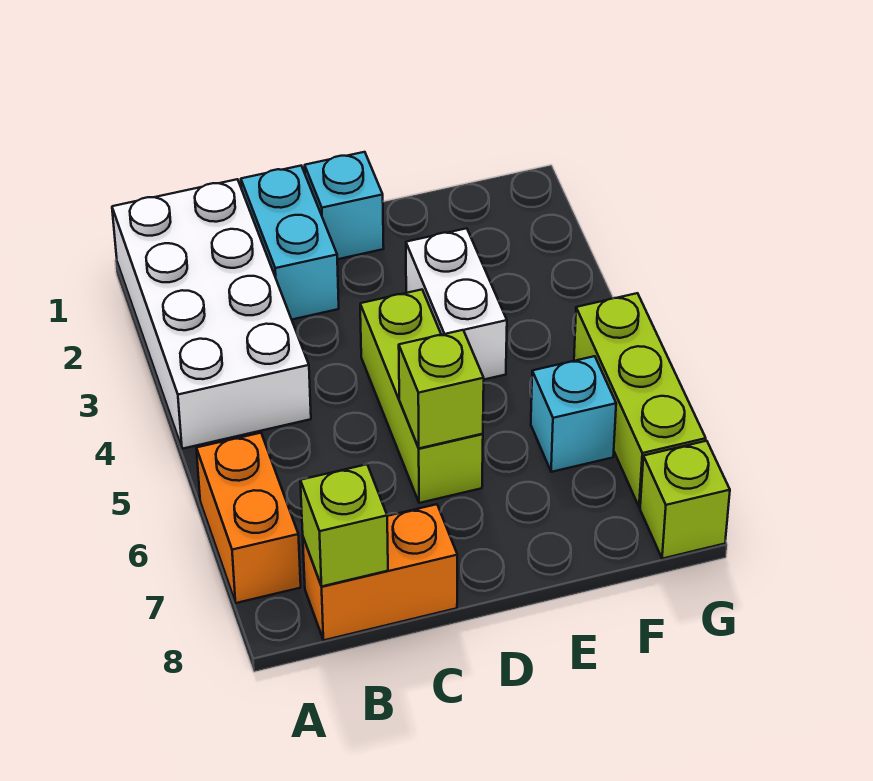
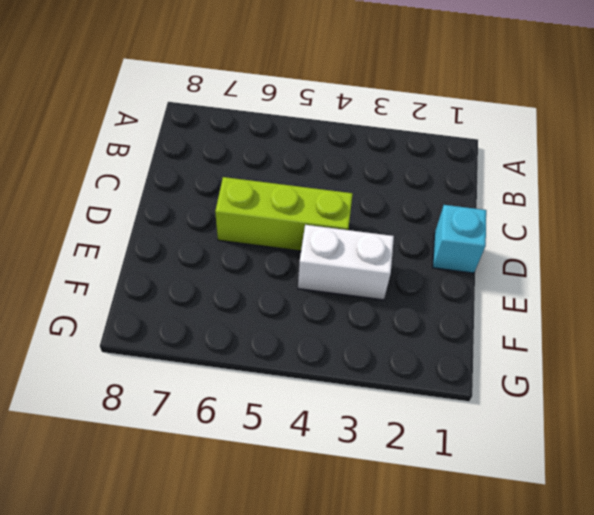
none -> white brick A1:B4 level 1
none -> orange brick A6:A7 level 1
none -> orange brick B8:C8 level 1

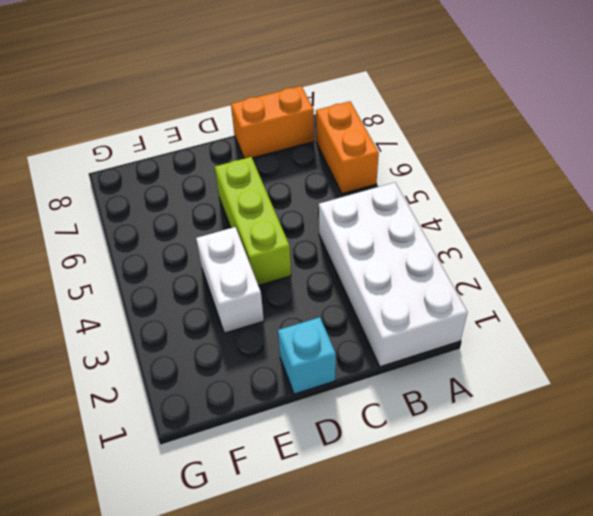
none -> cyan brick C1:C2 level 1
none -> cyan brick F6 level 1
none -> lime brick G5:G7 level 1

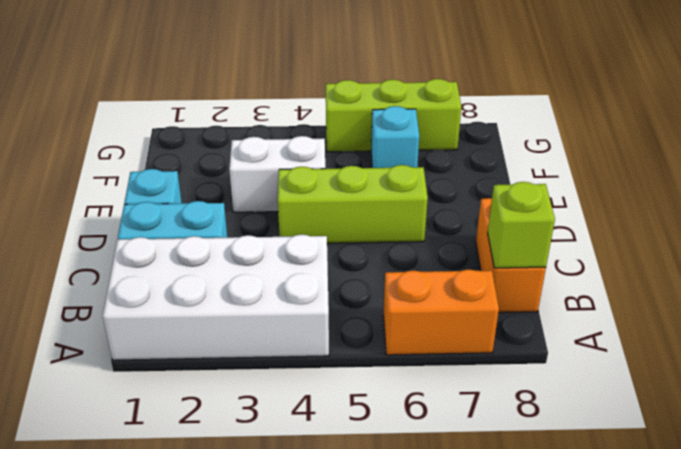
none -> lime brick G8 level 1
none -> lime brick D6 level 2

